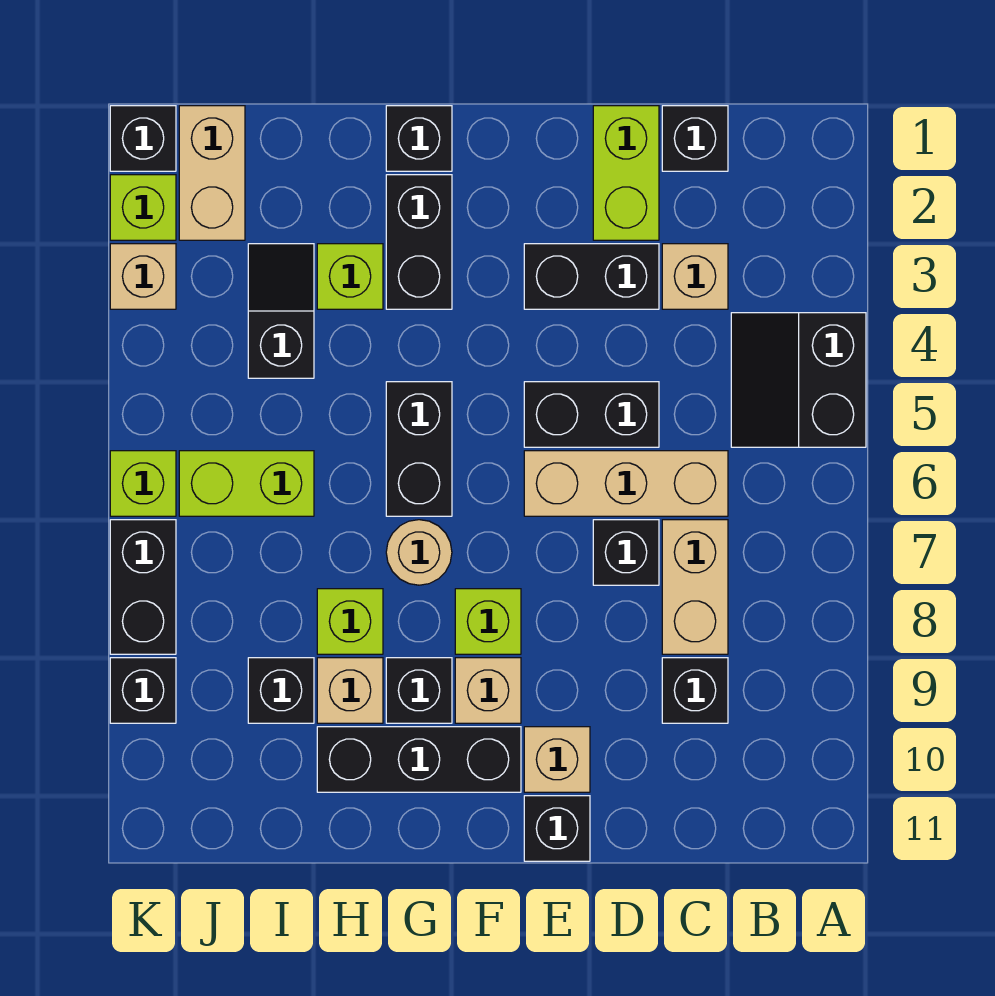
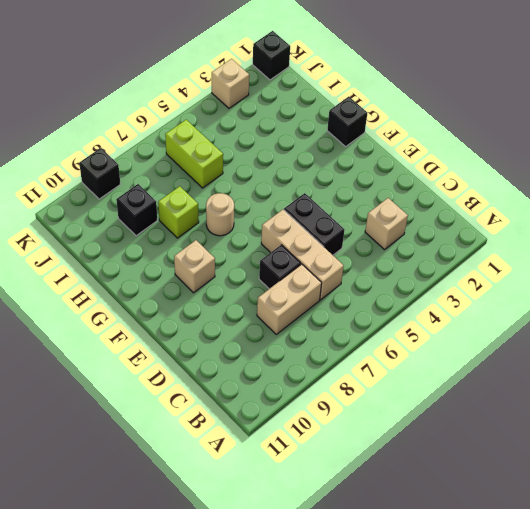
none -> black slope A4:B5 level 1 top A
none -> black brick C1 level 1
none -> black brick C9 level 1
none -> lime brick D1:D2 level 1

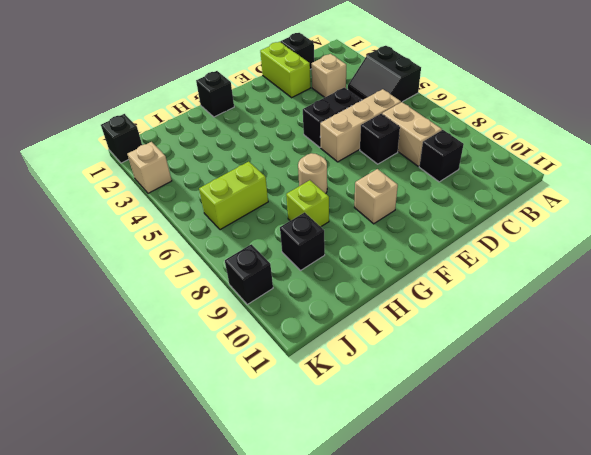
none -> black brick D3:E3 level 1
none -> tan brick E10 level 1
none -> black brick E11 level 1
none -> lime brick F8 level 1

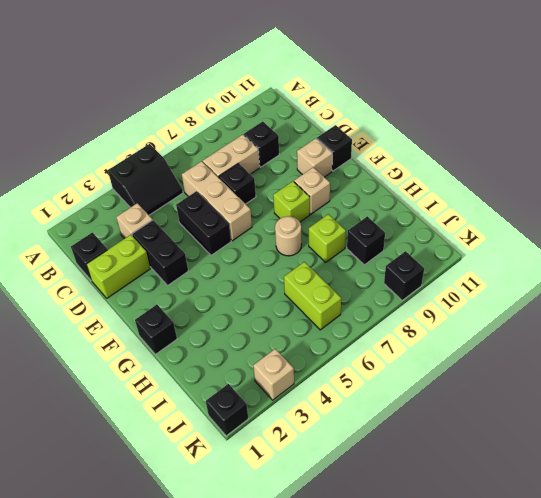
none -> black brick F10:H10 level 1
none -> black brick G2:G3 level 1
none -> black brick G5:G6 level 1
none -> black brick G9 level 1

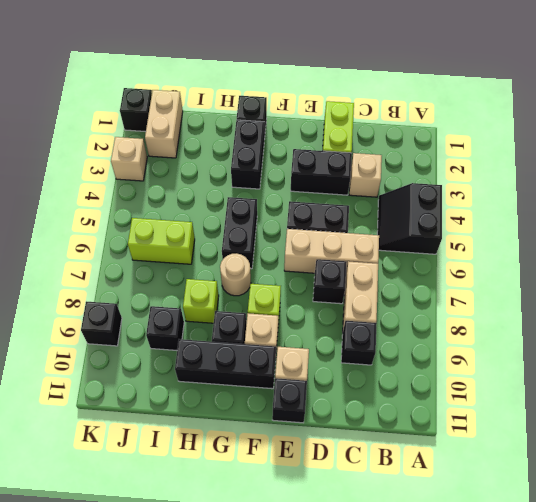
none -> black brick C1 level 1
none -> lime brick H3 level 1
none -> tan brick H9 level 1
none -> black slope I3:I4 level 1 top 4

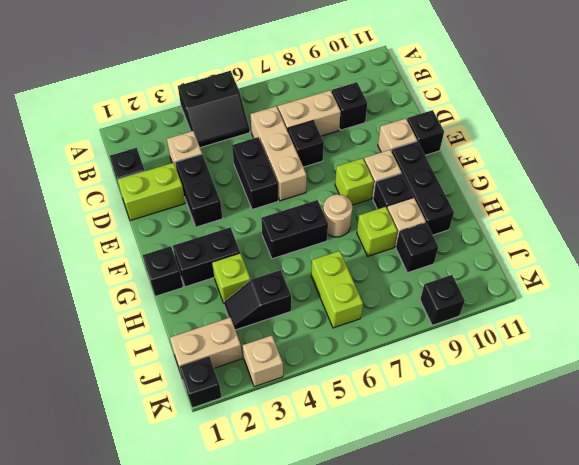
none -> lime brick K2 level 1
none -> lime brick K6 level 1
none -> black brick K7:K8 level 1

